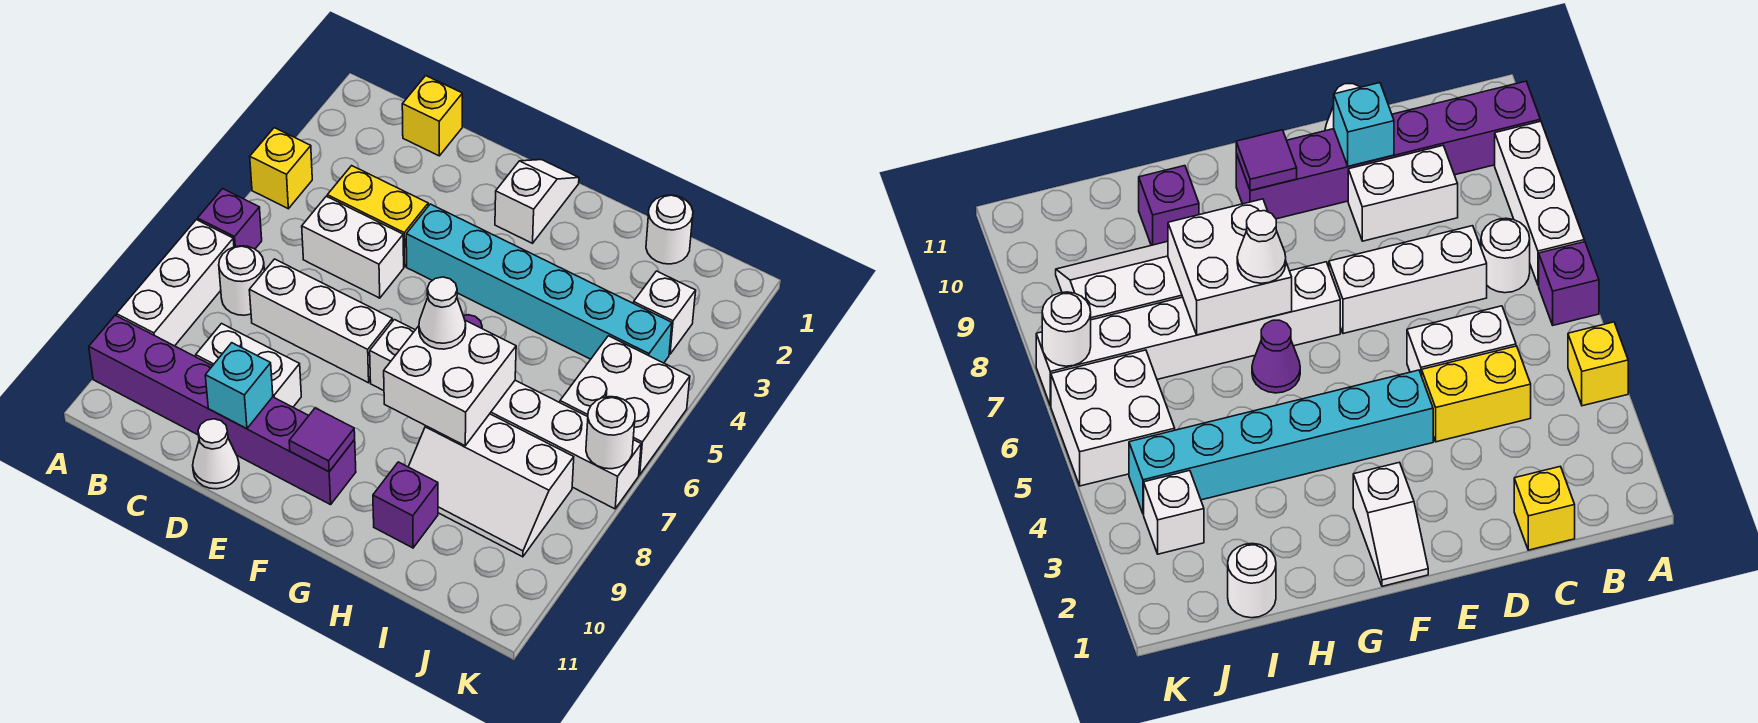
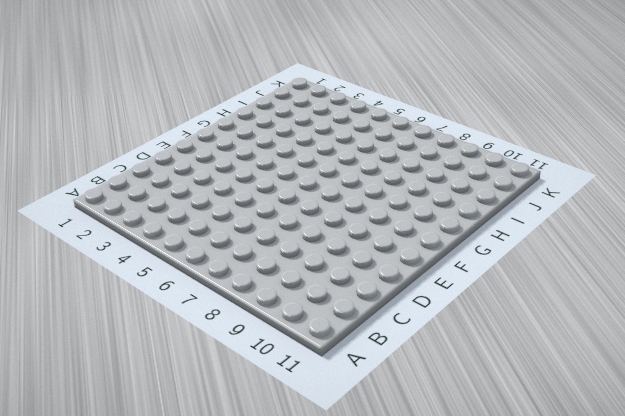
none -> yellow brick A4 level 1
none -> purple brick A6 level 1
none -> white brick A7:A9 level 1

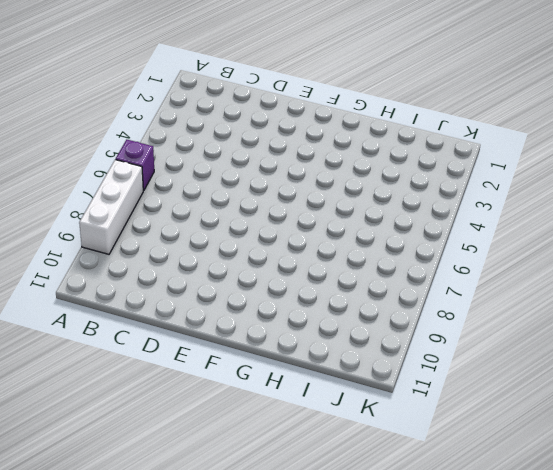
none -> yellow brick A4 level 1
none -> purple brick A10:F10 level 1
none -> white round brick B7 level 1

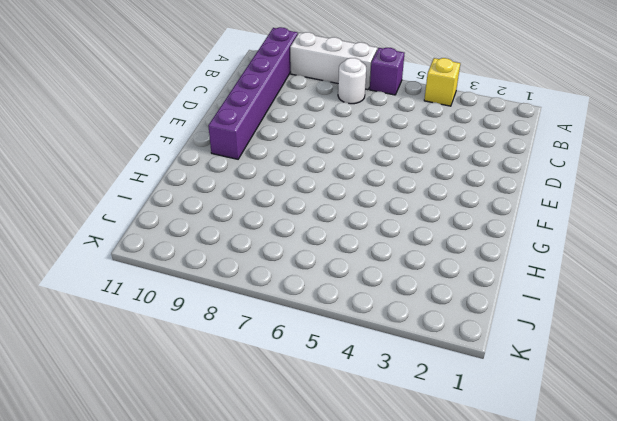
none -> yellow brick C1 level 1
none -> yellow brick C4:D4 level 1
none -> white brick C5:D5 level 1

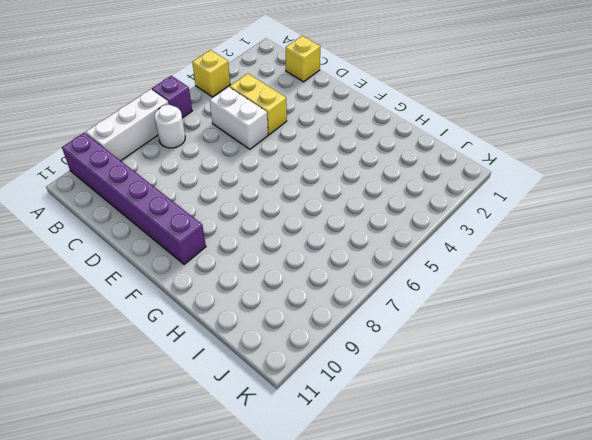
none -> white brick C7:E7 level 1
none -> white brick C9:D9 level 1
none -> white cone D11 level 1

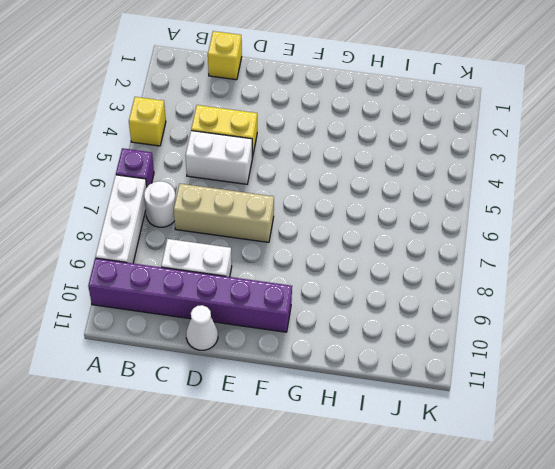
tan brick C7:E7 level 1 -> white brick C7:E7 level 1
none -> cyan brick E4:J4 level 1
none -> white slope F1:F2 level 1 top 2
none -> white brick F7:K7 level 1

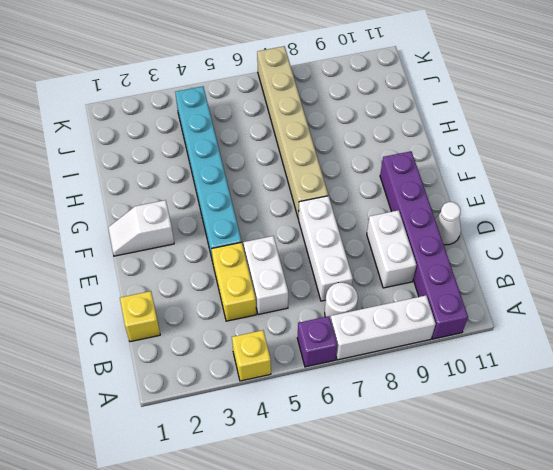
tan brick F7:K7 level 1 -> white brick F7:K7 level 1
none -> purple cone G6 level 1
none -> white slope H8:J9 level 1 top 8
none -> purple brick H10 level 1

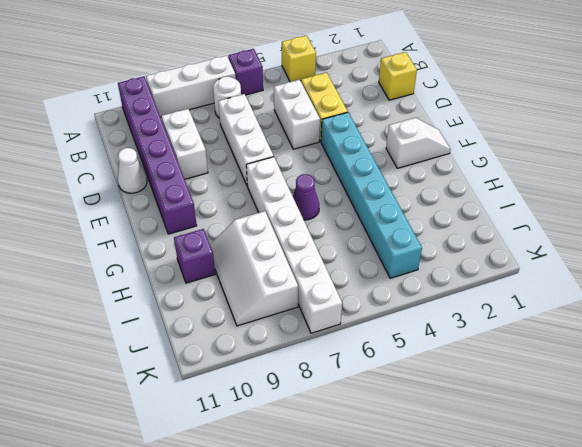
none -> white round brick I1 level 1
none -> white brick J3 level 1
none -> white brick J5:K6 level 1

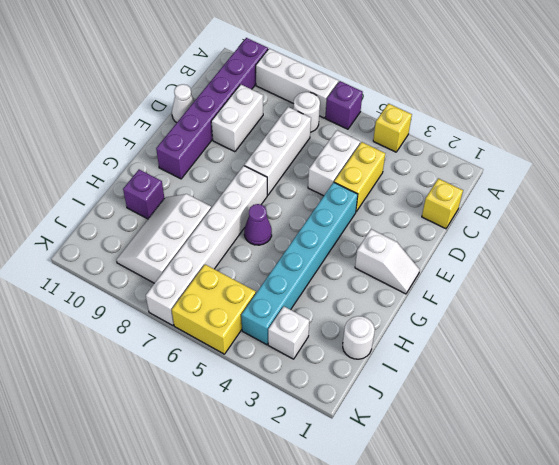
yellow brick J5:K6 level 1 -> white brick J5:K6 level 1
none -> cyan brick D10 level 2
none -> purple tile F10 level 2
none -> white brick G7:H8 level 2

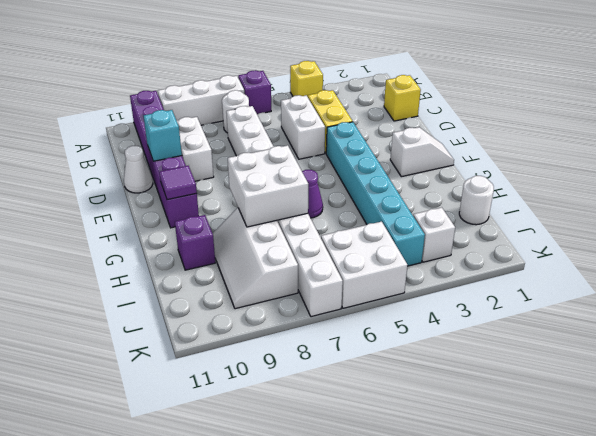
none -> white round brick K7 level 2
none -> white cone G7 level 3

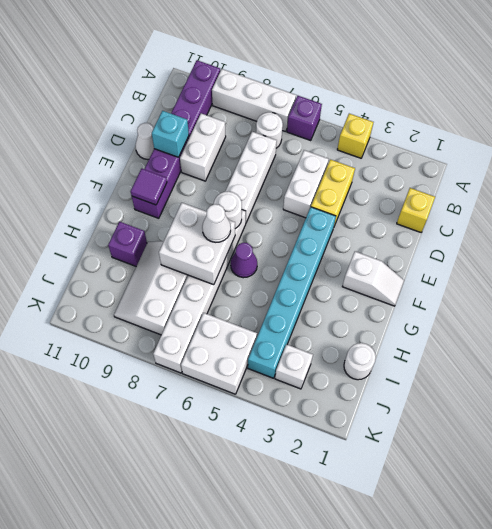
white round brick F7 level 2 -> white round brick K7 level 2

